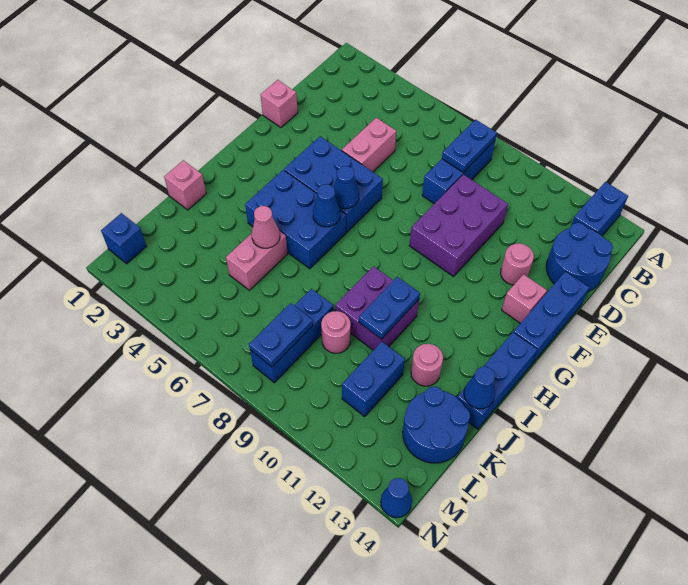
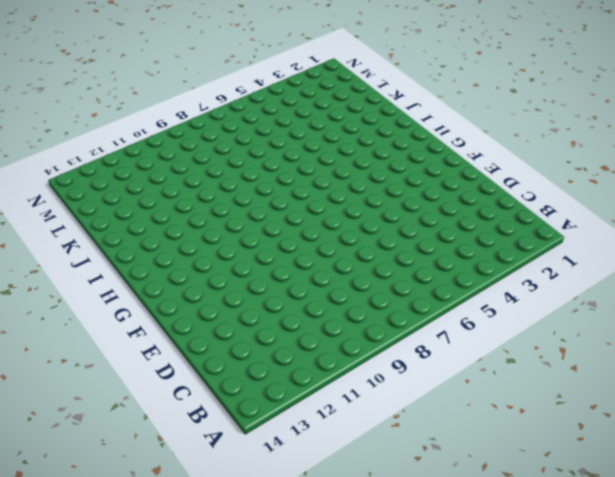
none -> blue brick A13:B13 level 1
none -> blue brick B8:D8 level 1
none -> blue round brick C13:D14 level 1

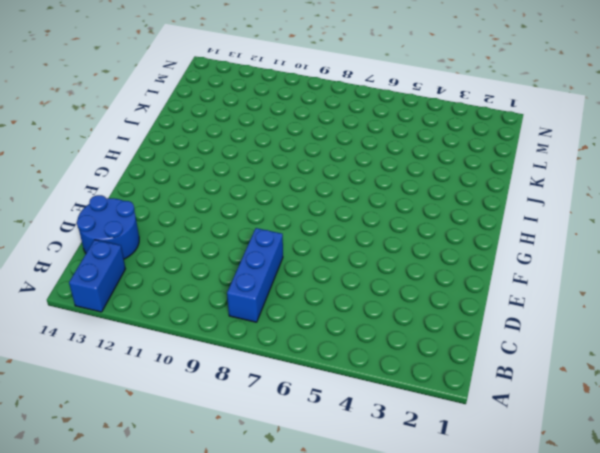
none -> pink brick D5:E5 level 1
none -> purple brick D9:F10 level 1
none -> pink brick E1 level 1

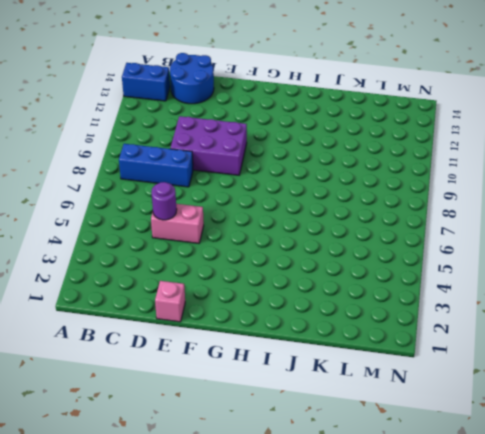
purple round brick D5 level 2 -> none
none -> pink round brick E12 level 1
none -> blue brick E14:G14 level 1
none -> blue brick F4:G6 level 1

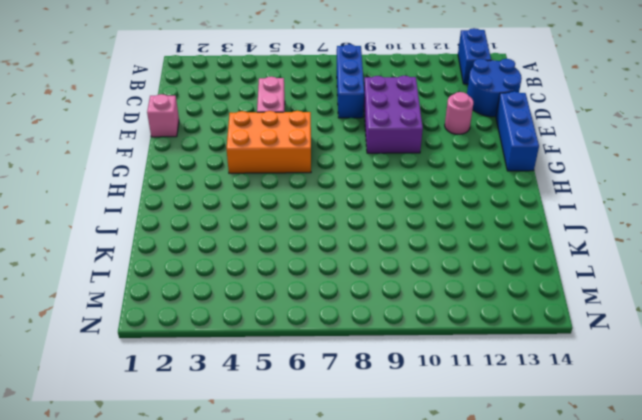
orange brick F4:G6 level 1 -> blue brick F4:G6 level 1
none -> pink brick F13 level 1
none -> blue brick H4:I6 level 1
none -> blue brick H14:J14 level 1

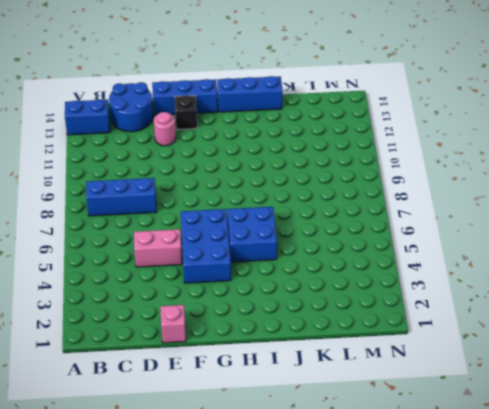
black brick F13 level 1 -> pink brick F13 level 1
blue brick H5:I6 level 1 -> blue brick H4:I6 level 1
none -> purple brick D9:F10 level 1
none -> purple brick I9:J10 level 1
none -> pink brick J1 level 1

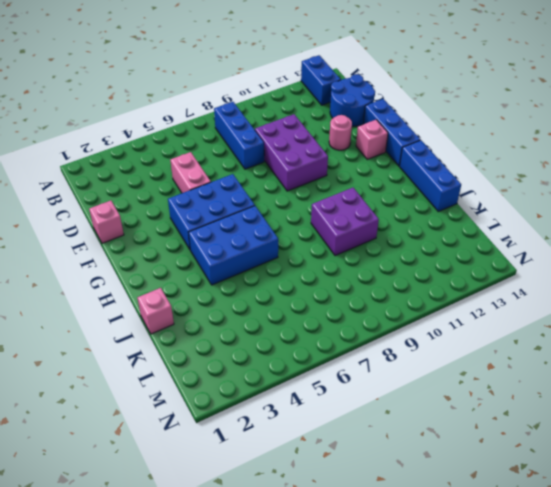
none -> pink brick J5:K5 level 1
none -> pink round brick J12 level 1
none -> blue brick K8:M8 level 1

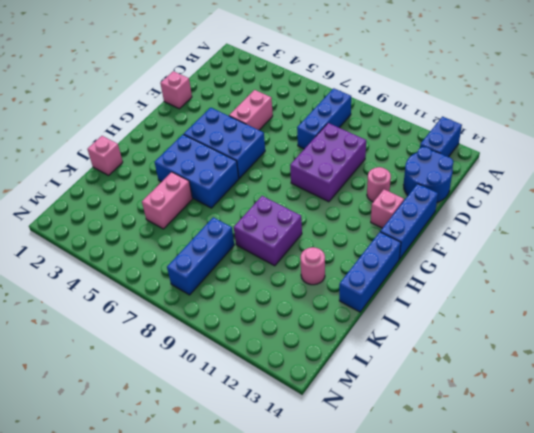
none -> pink round brick K9 level 1
none -> blue brick K11:L11 level 1
none -> blue round brick K13:L14 level 1

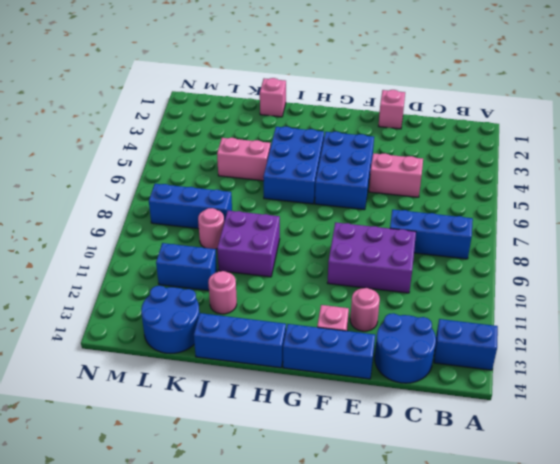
none -> blue brick M1 level 1
none -> blue cone N14 level 1
none -> blue plate B8:C8 level 2

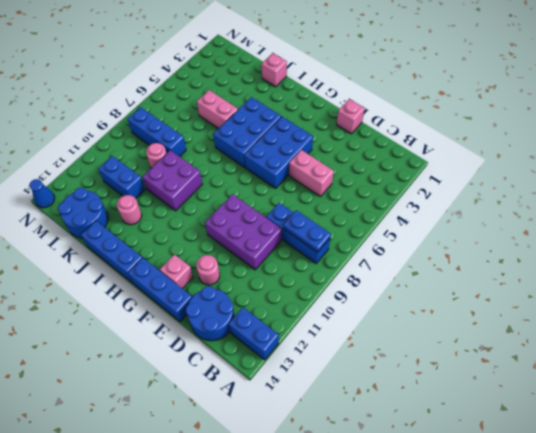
none -> blue brick M1 level 1
none -> blue cone G6 level 2
none -> blue cone H6 level 2

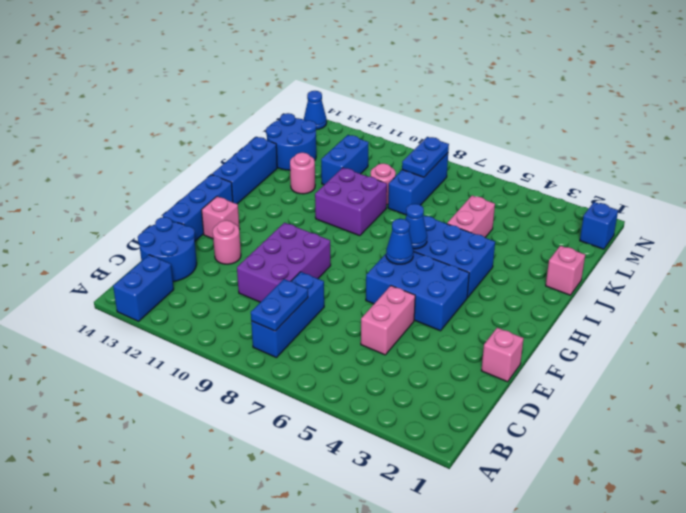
none -> blue plate I10:J10 level 2
none -> pink cone J5 level 2
none -> blue cone J14 level 2

